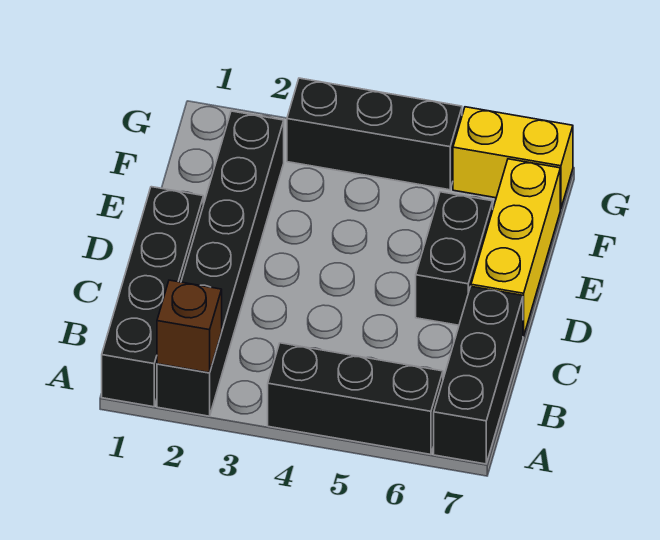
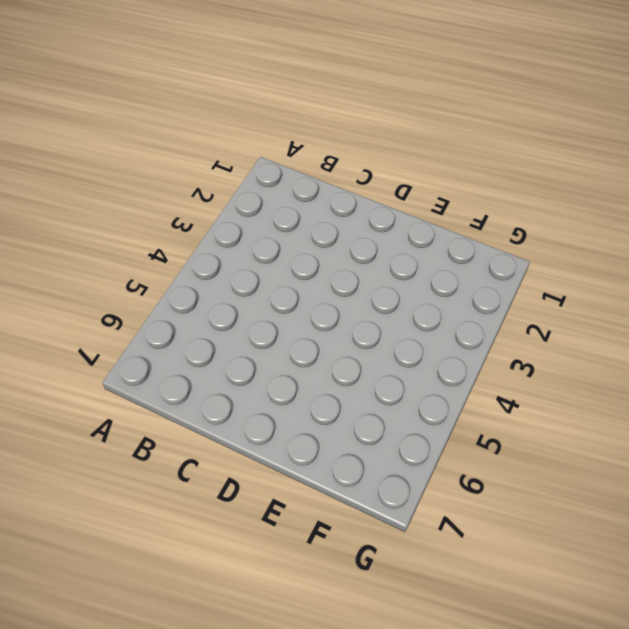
none -> black brick A1:D1 level 1
none -> black brick A2:F2 level 1

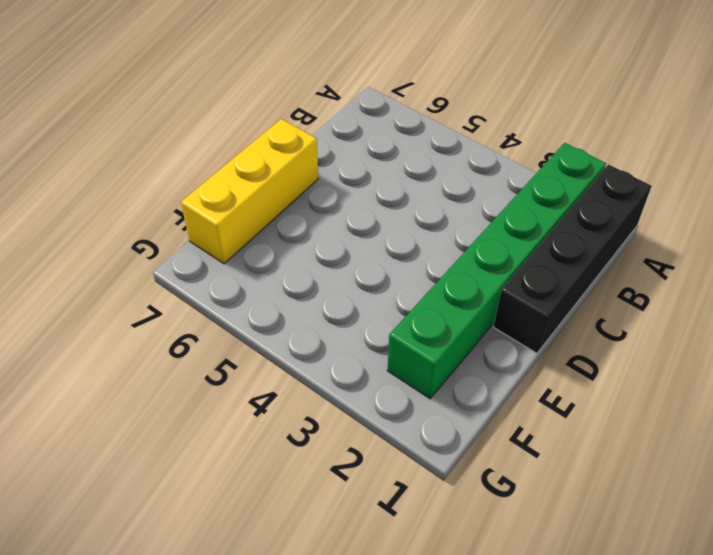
green brick A2:F2 level 1 -> black brick A2:F2 level 1
none -> black brick A4:A6 level 1
none -> black brick A7:C7 level 1

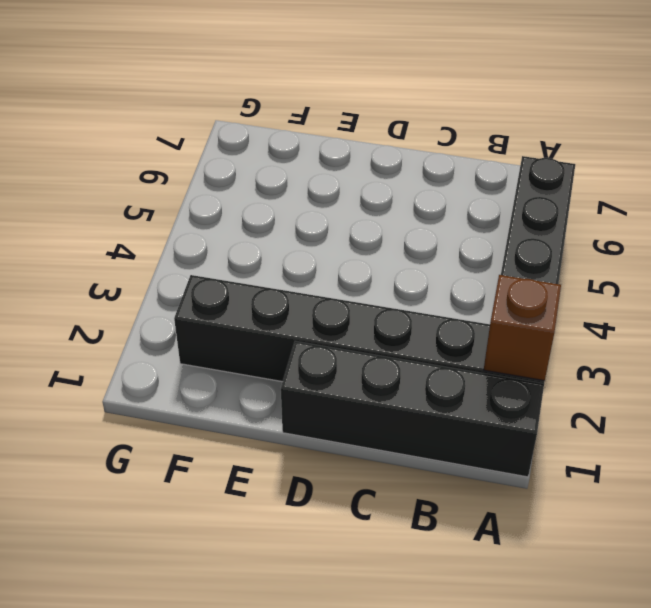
none -> black brick A7:C7 level 1
none -> black brick D6:E6 level 1

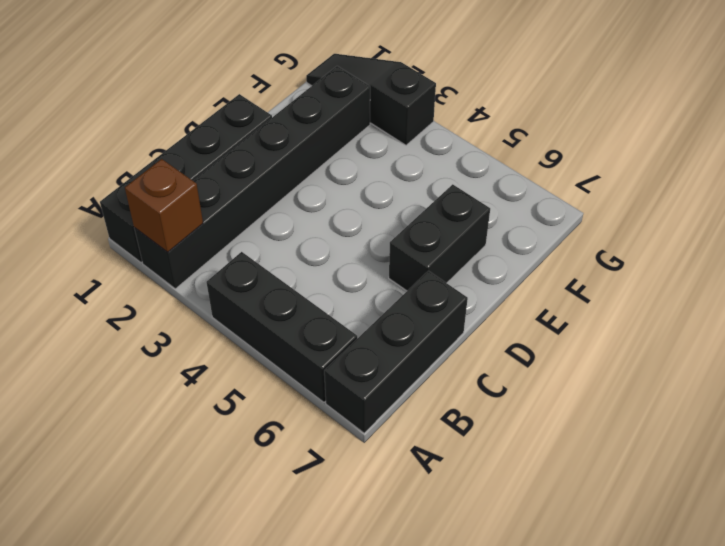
black slope G1:G3 level 1 top 3 -> black brick G3:G5 level 1
none -> yellow brick D7:F7 level 1
none -> yellow brick G6:G7 level 1

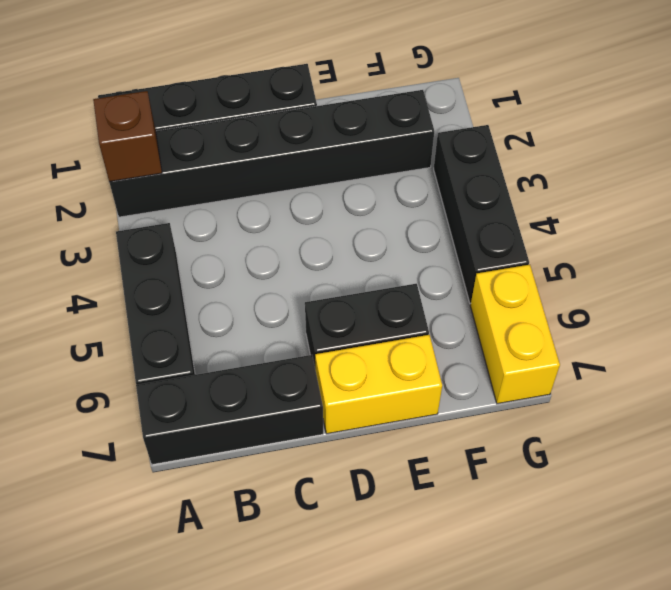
yellow brick D7:E7 level 1 -> yellow brick D7:F7 level 1

